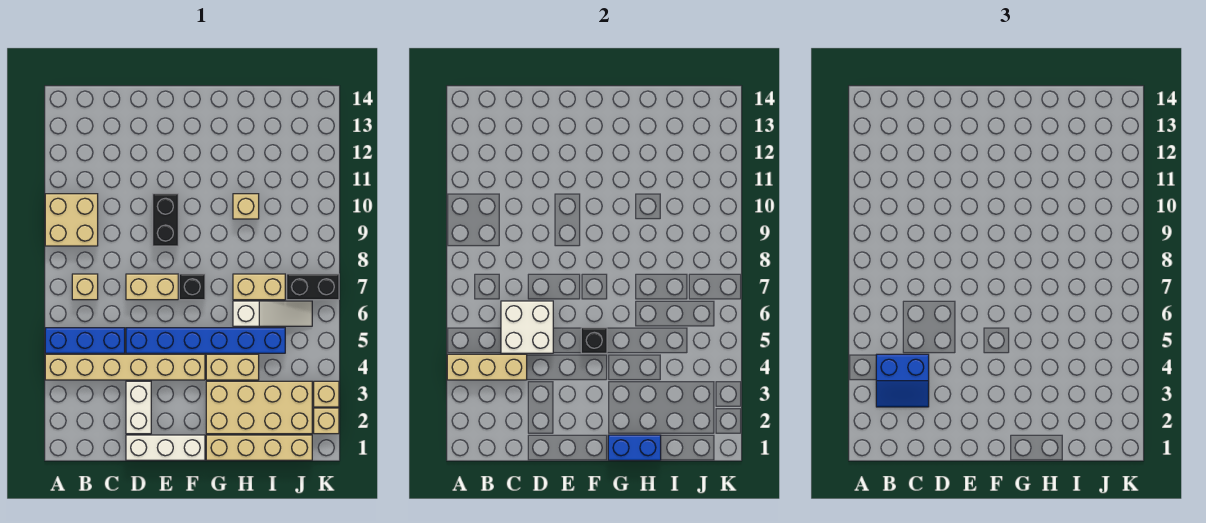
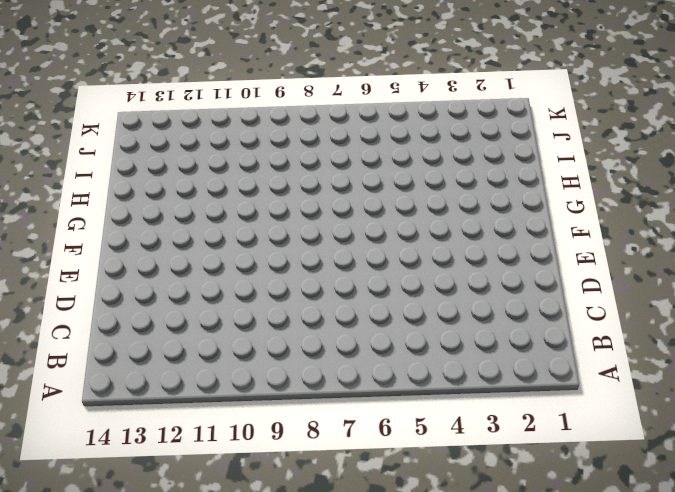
none -> tan brick A4:F4 level 1
none -> blue brick A5:C5 level 1
none -> tan brick A9:B10 level 1

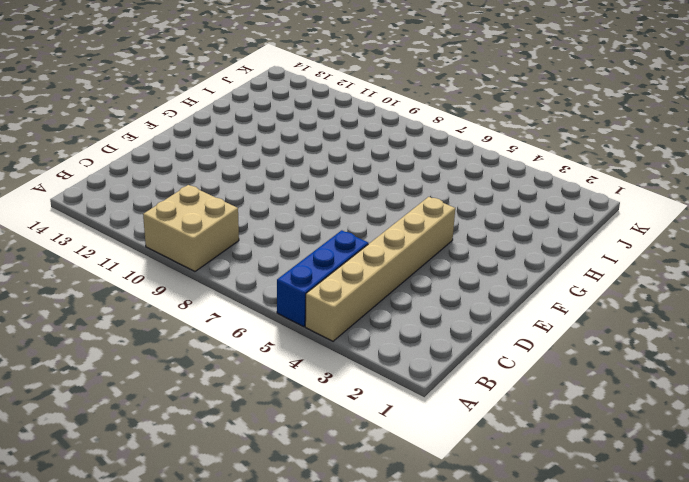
none -> tan brick B7 level 1
none -> white brick D1:F1 level 1
none -> white brick D2:D3 level 1

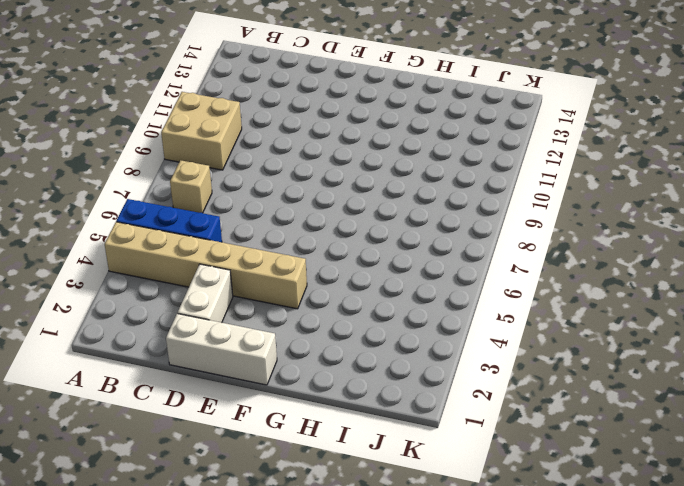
none -> blue brick D5:I5 level 1
none -> tan brick D7:E7 level 1
none -> black brick E9:E10 level 1

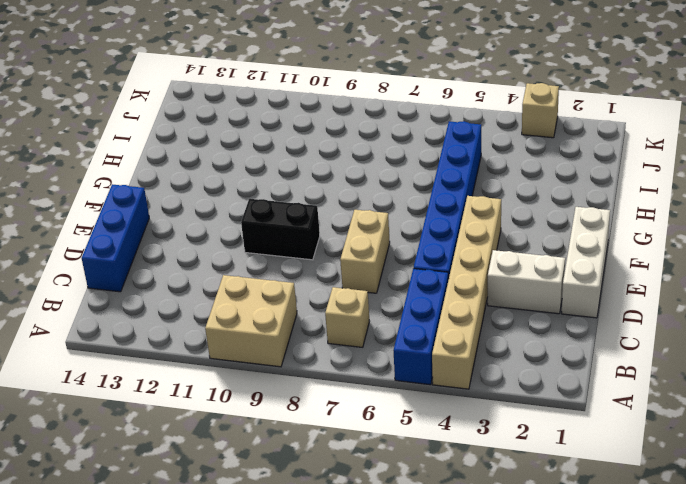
blue brick C14:E14 level 1 -> none
none -> black brick F7 level 1
none -> tan brick G1:J1 level 1
none -> tan brick G2:J3 level 1

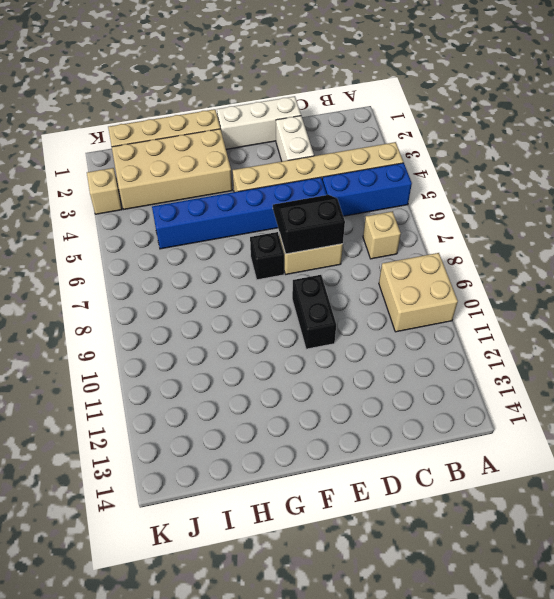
black slope D6:E7 level 2 top 7 -> white brick C5:D6 level 2
none -> tan brick G4:H4 level 1
none -> white slope H6:J6 level 1 top H
none -> tan brick H7:I7 level 1

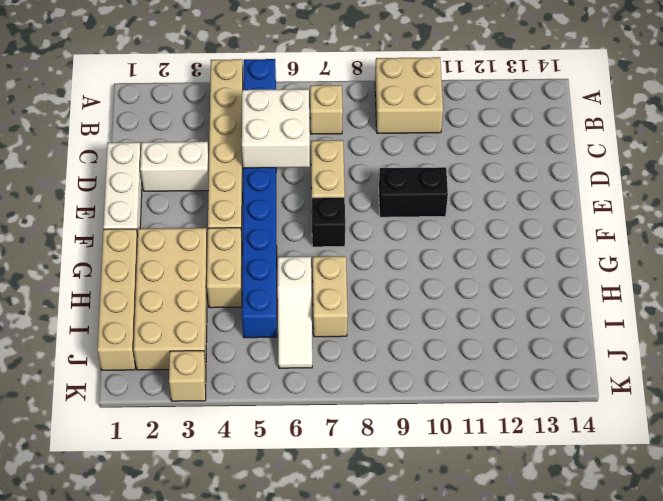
none -> tan brick H10 level 1
none -> black brick J7:K7 level 1
none -> tan brick K2 level 1

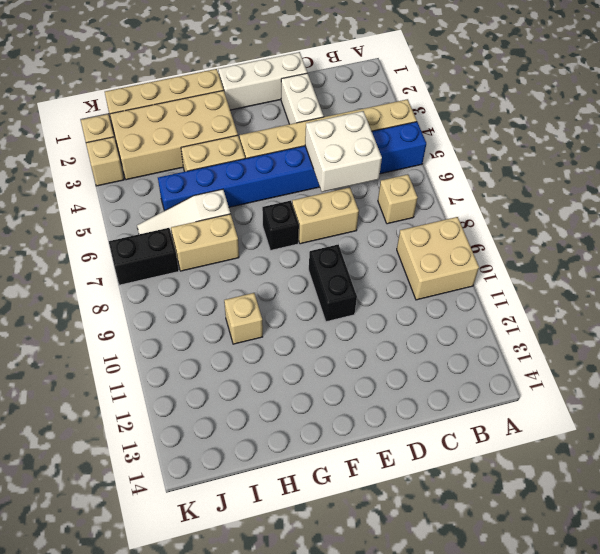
none -> tan brick A4:C4 level 2
none -> black brick F5 level 2
none -> blue brick G1:H1 level 2

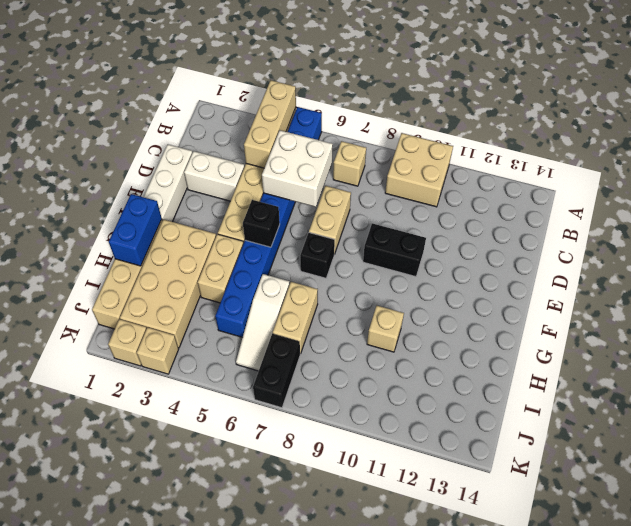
none -> blue slope B3:C4 level 3 top 4

